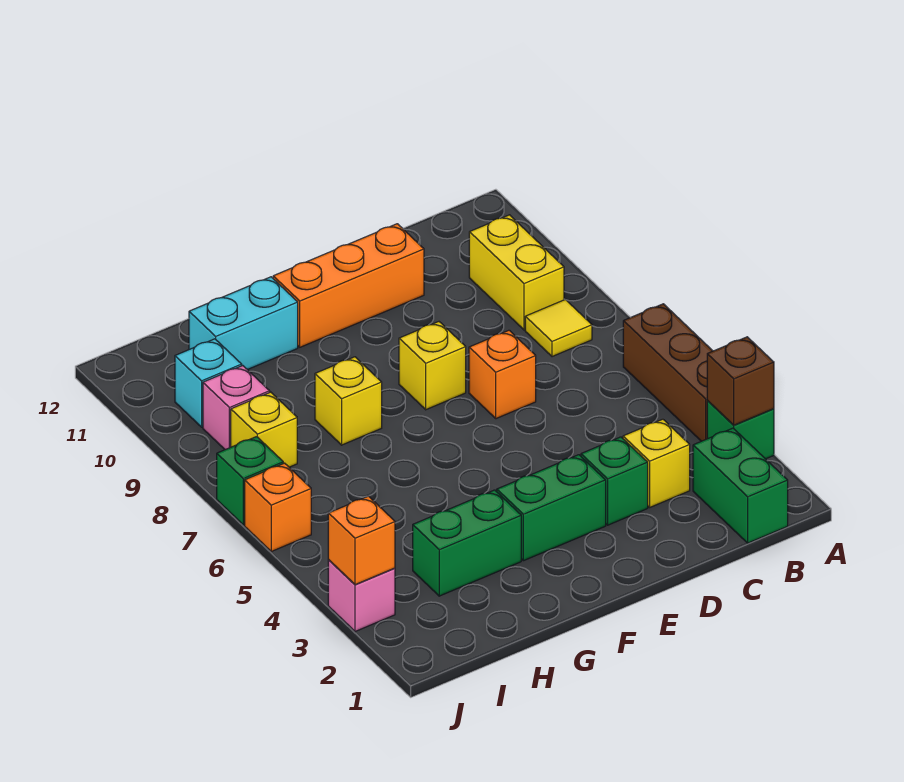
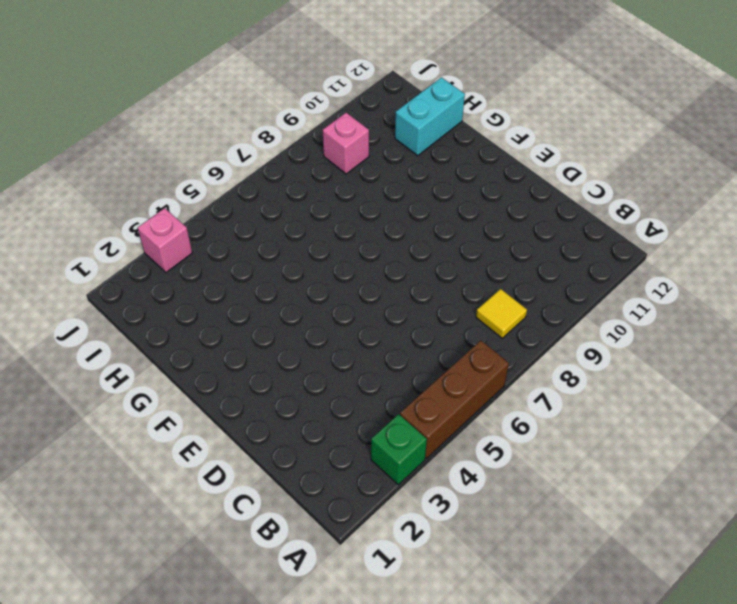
cyan brick H11:H12 level 1 -> cyan brick G11:H11 level 1
none -> green brick B1:B2 level 1
none -> yellow brick B9:B10 level 1
none -> yellow brick C3 level 1

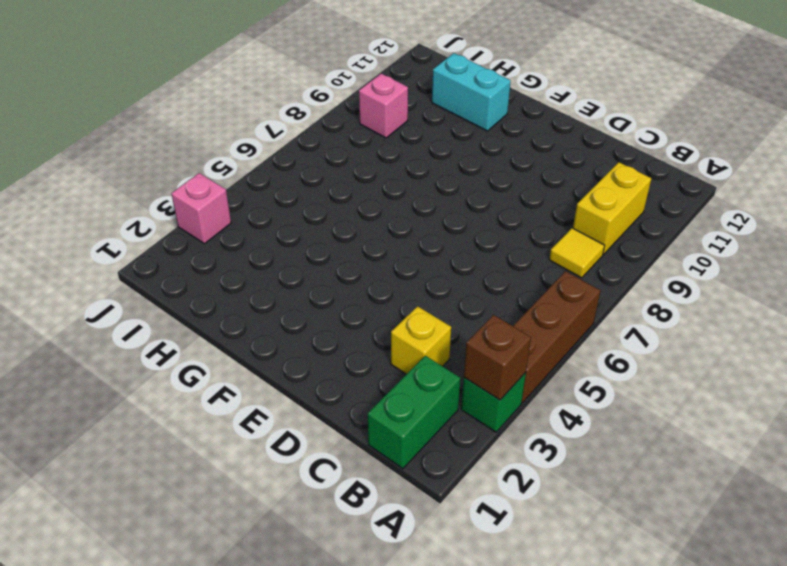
none -> green brick D3 level 1
none -> orange brick D7 level 1
none -> orange brick D11:F11 level 1

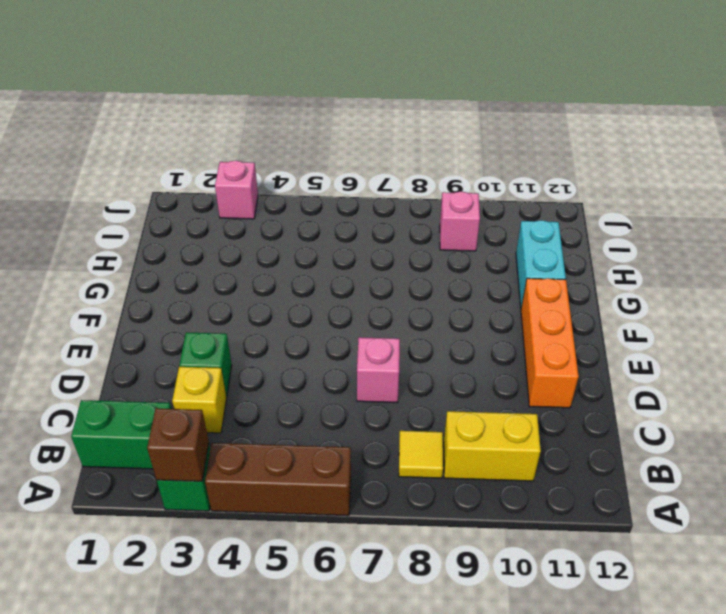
pink brick D7 level 1 -> orange brick D7 level 1
none -> green brick E3:F3 level 1
none -> yellow brick E8 level 1
none -> green brick G3:H3 level 1

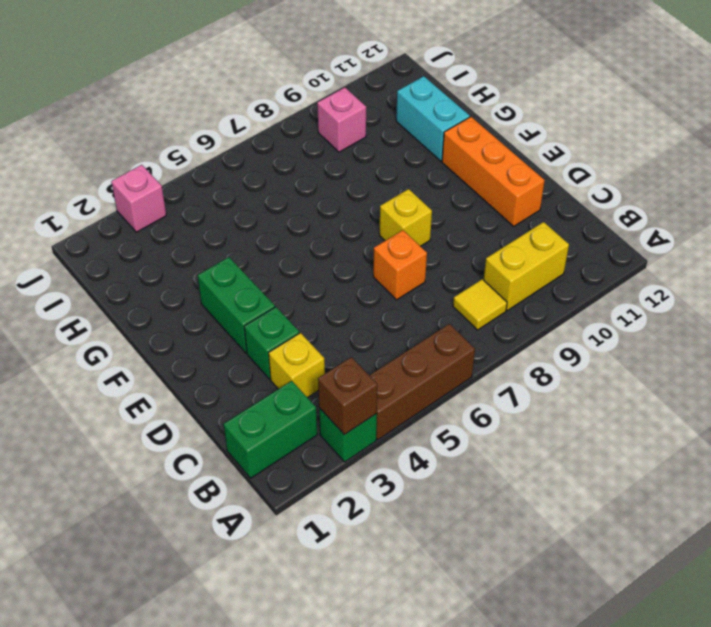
none -> green brick G3:H3 level 1
none -> yellow brick G8 level 1
none -> yellow brick I8 level 1

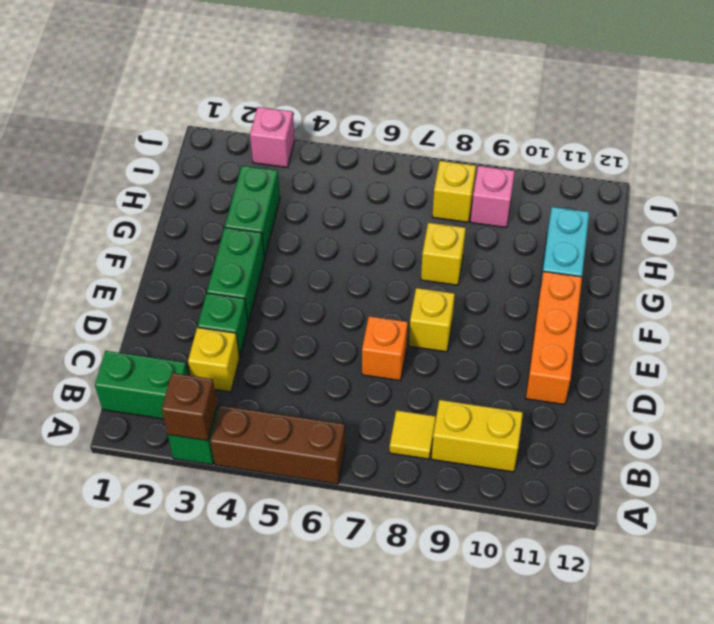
none -> cyan brick I10 level 1
none -> orange brick J6 level 1
none -> green brick J7 level 1

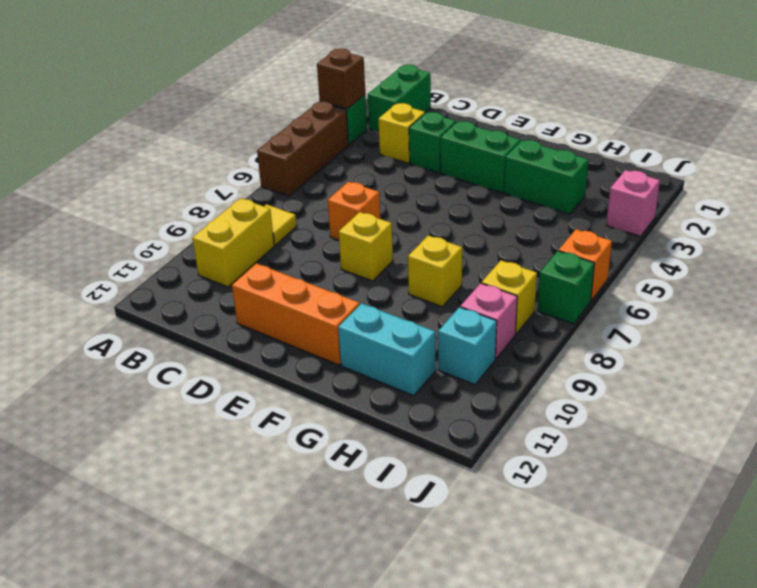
none -> orange brick J3 level 2

